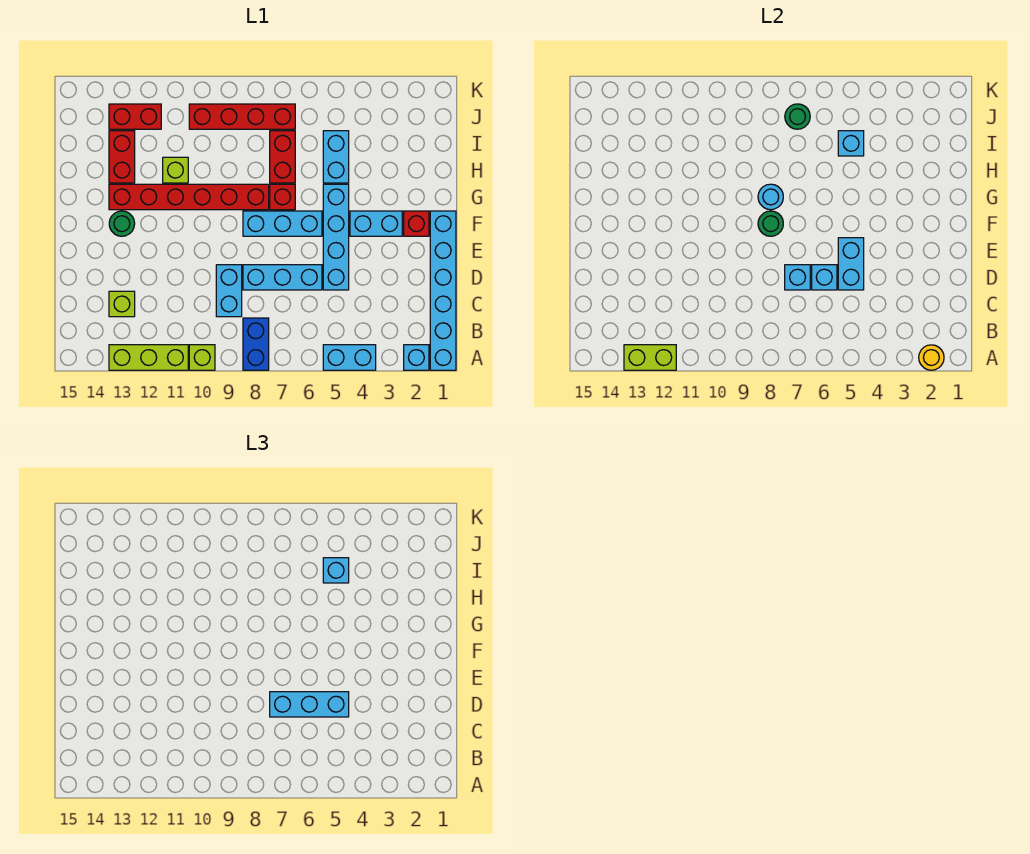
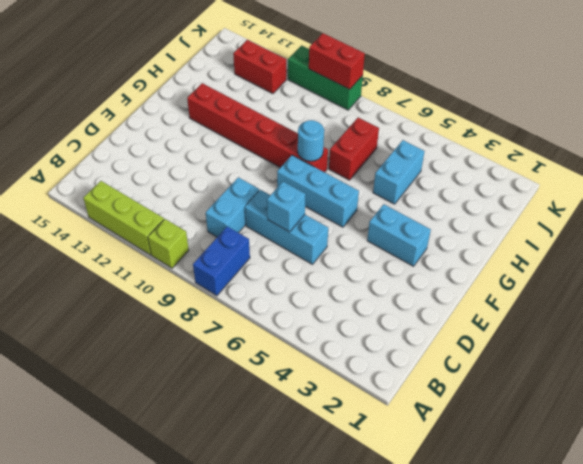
green brick K9:K11 level 1 -> none
red brick K9:K10 level 2 -> red brick H13:I13 level 1
none -> cyan brick A1:F1 level 1
none -> cyan brick A2 level 1
none -> cyan brick A4:A5 level 1
none -> lime brick C13 level 1

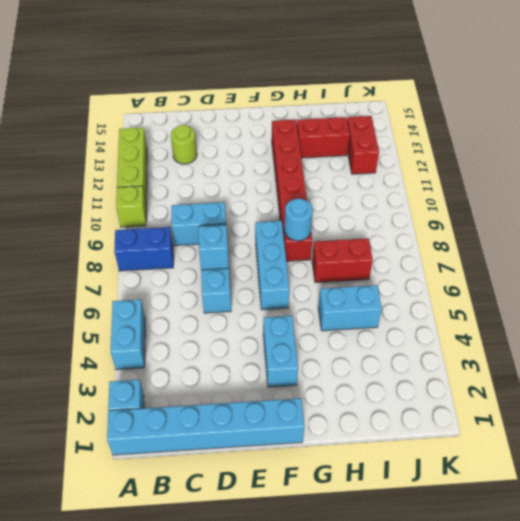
lime round brick C13 level 1 -> lime brick C13 level 1
none -> cyan brick D5:G5 level 1
none -> red brick F2 level 1
none -> green round brick F13 level 1
none -> red brick G7 level 1

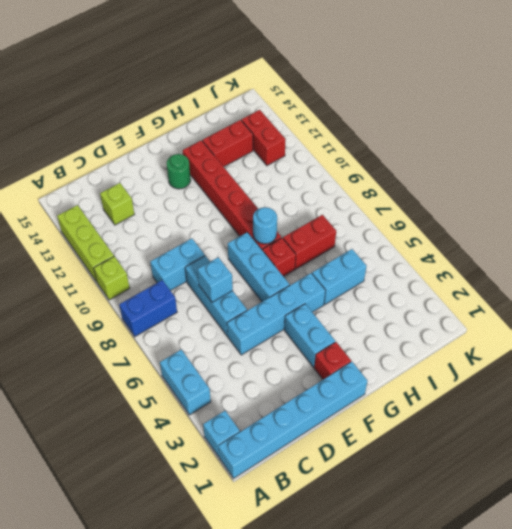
none -> lime brick H11 level 1
none -> red brick J7:J10 level 1
none -> yellow round brick A2 level 2
none -> lime brick A12:A13 level 2

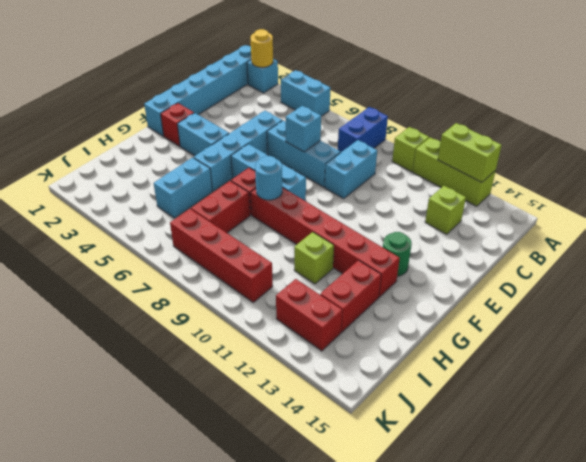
none -> cyan brick D5:E5 level 2
none -> cyan brick D6 level 2
none -> green round brick F8 level 2
none -> cyan brick I5 level 2

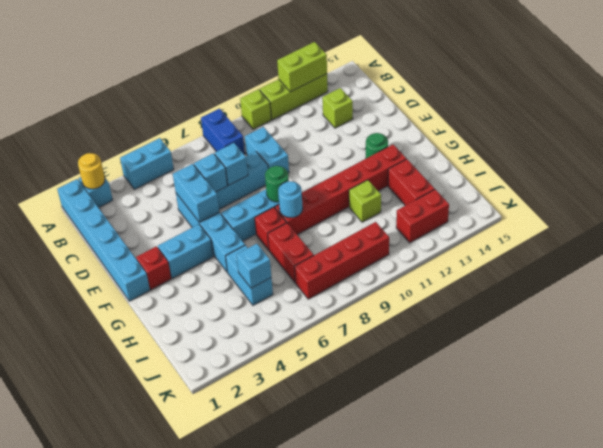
none -> green round brick J7 level 2
none -> cyan brick D5:D7 level 3
none -> cyan brick I5 level 3

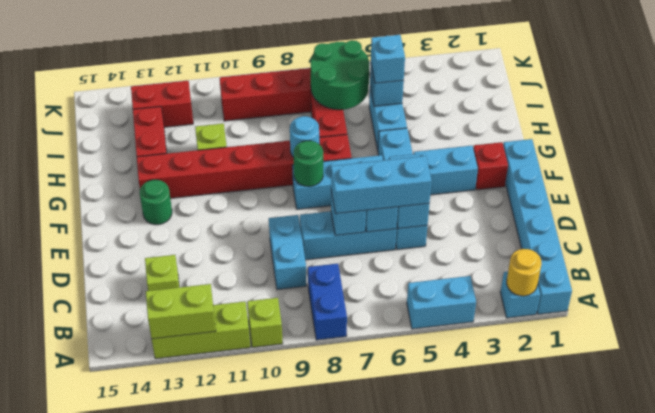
green round brick I6:J7 level 2 -> green round brick J7 level 2

